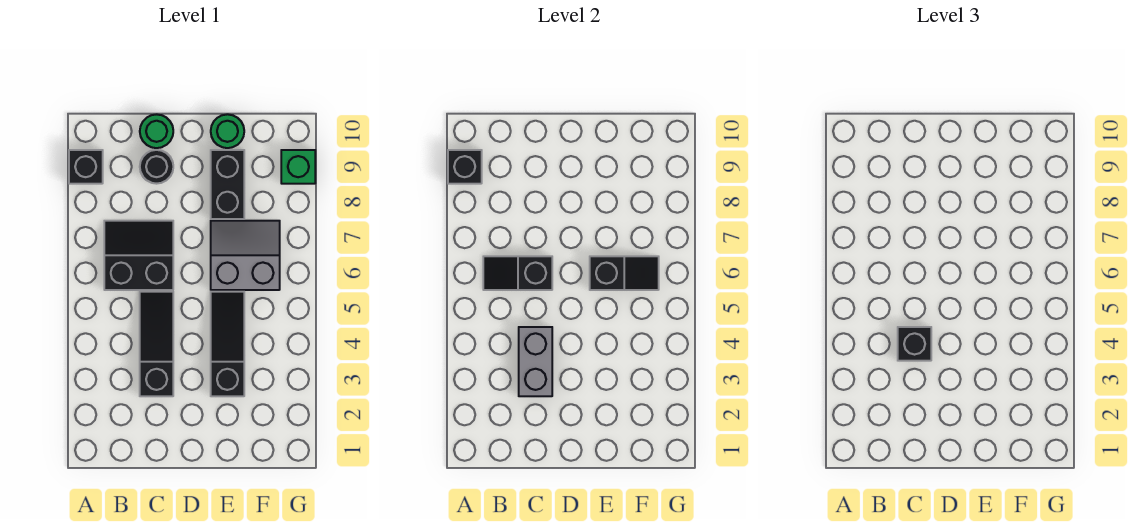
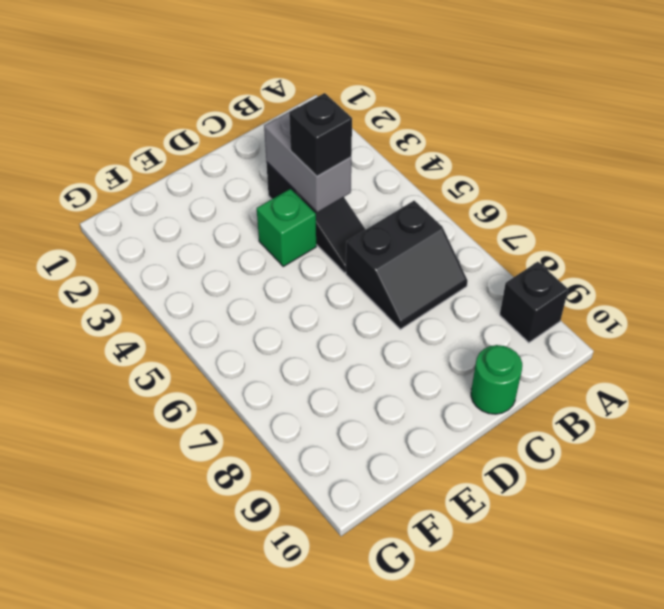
green brick D4 level 1 -> green brick G9 level 1
none -> black round brick C9 level 1
none -> black slope E3:E5 level 1 top 3
none -> grey slope E6:F7 level 1 top 6

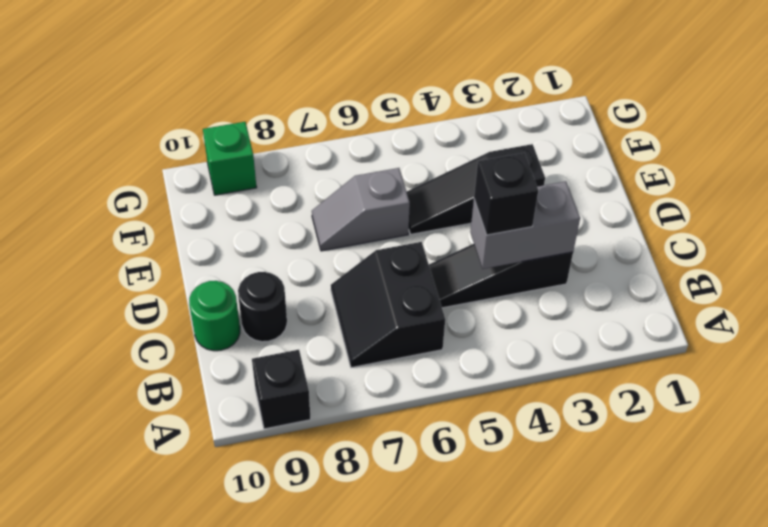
grey slope E6:E7 level 1 top 6 -> grey slope E6:F7 level 1 top 6
none -> black brick E8:E9 level 1
none -> green round brick E10 level 1
none -> black brick A9 level 2

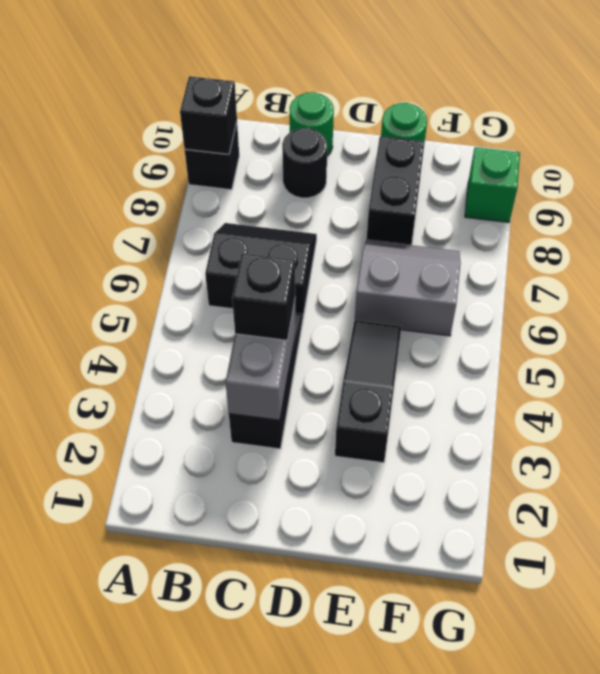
none -> black slope B6:C6 level 2 top C
none -> black slope E6:F6 level 2 top E

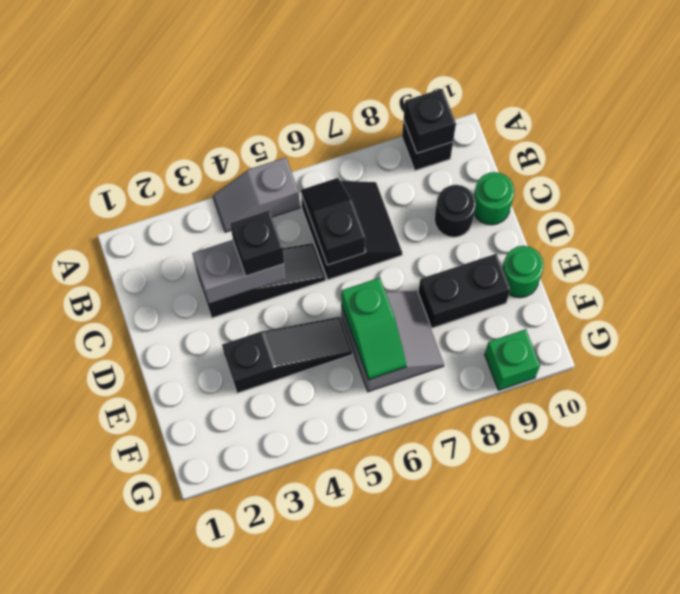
grey slope A4:A5 level 1 top 5 -> none
green slope E6:F6 level 2 top E -> black slope E6:F6 level 2 top E

